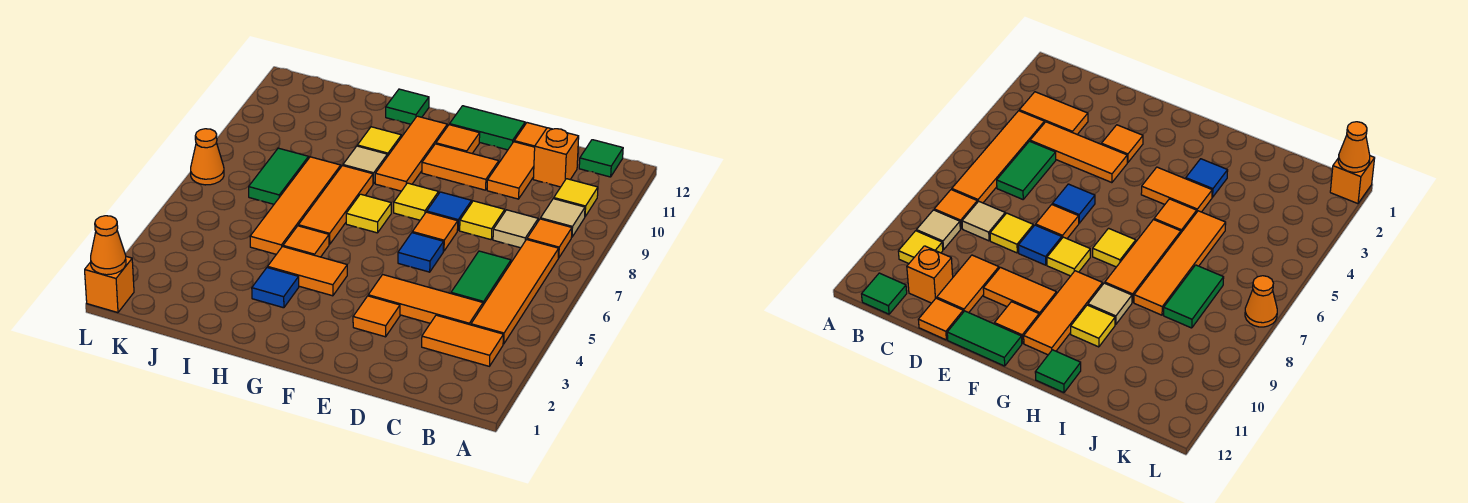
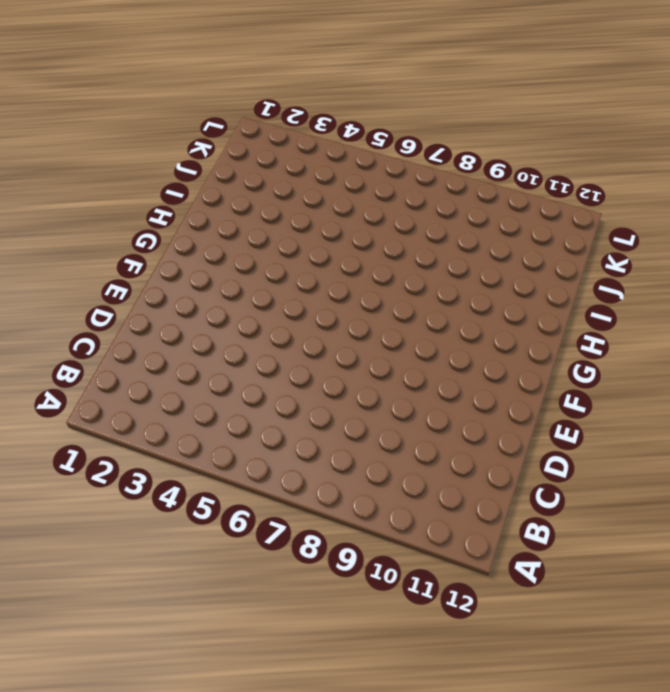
none -> orange tile B3:C3 level 1
none -> orange tile B4:B7 level 1
none -> orange tile B8 level 1
none -> tan tile B9 level 1

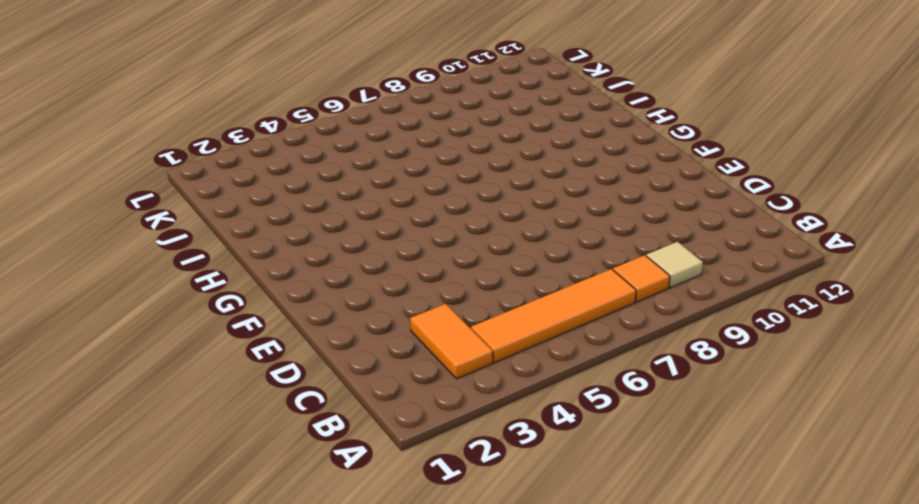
none -> yellow tile B10 level 1
none -> green tile B12 level 1
none -> orange tile C4:E4 level 1
none -> green tile C5:C6 level 1

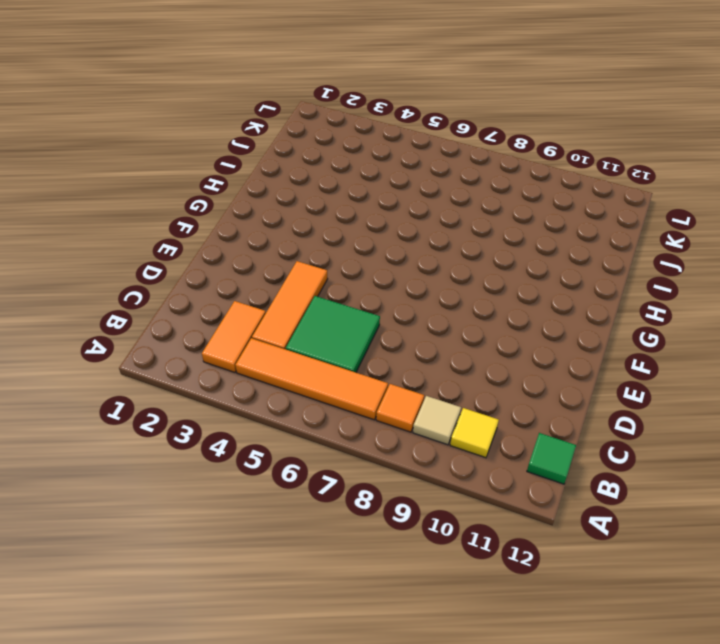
green tile C5:D6 level 1 -> green tile C5:C6 level 1
none -> tan tile C8 level 1
none -> orange brick C11 level 1
none -> yellow tile D8 level 1
none -> orange tile D10:D11 level 1

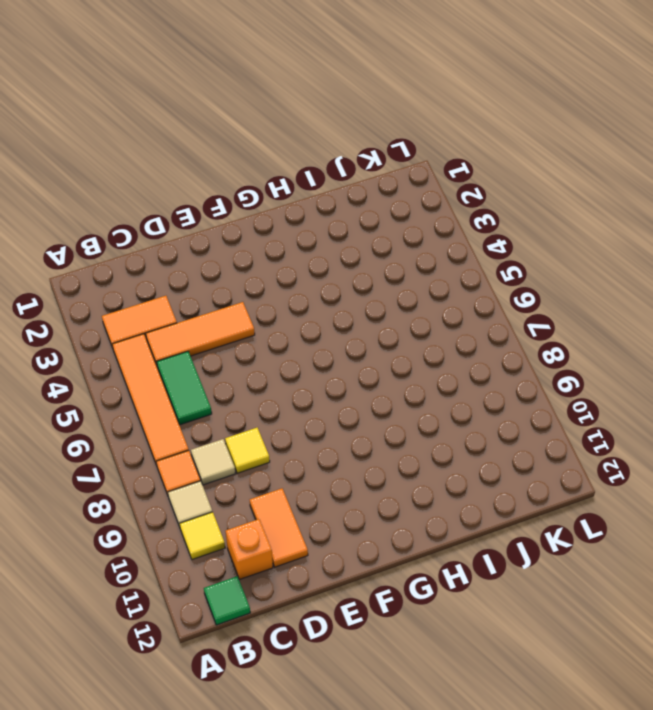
none -> orange tile D12 level 1
none -> orange tile E3 level 1
none -> blue tile E6 level 1
none -> orange tile E7 level 1

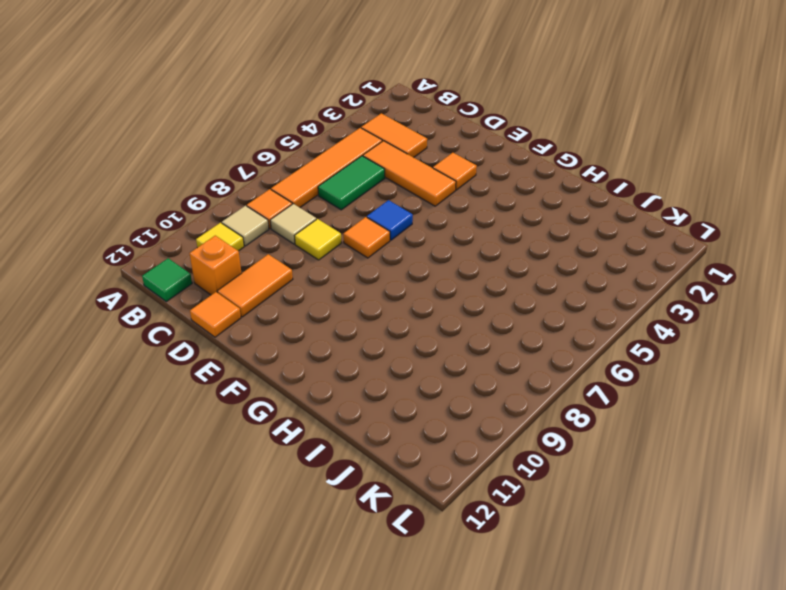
none -> blue tile E8 level 1
none -> orange tile E10:F10 level 1
none -> green tile E12:F12 level 1
none -> yellow tile F8 level 1

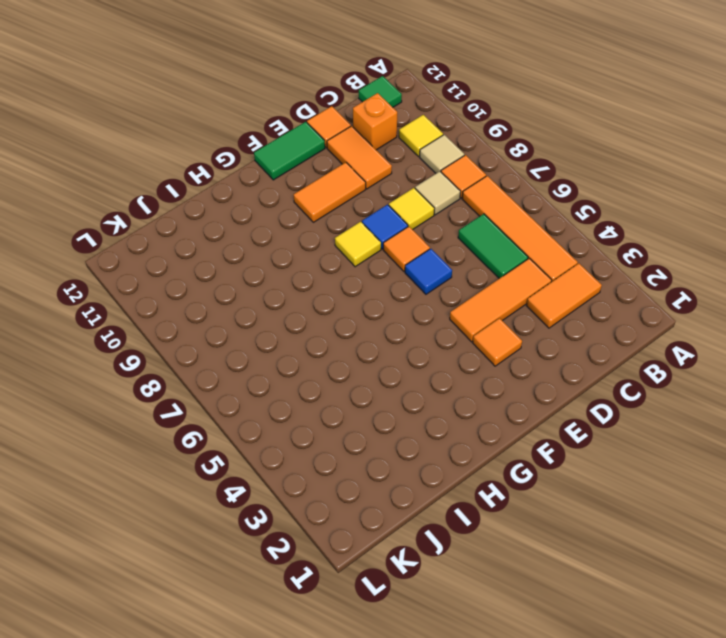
none -> orange tile F11 level 1
none -> orange tile G4:H4 level 1
none -> yellow tile G7 level 1
none -> orange tile G9:G11 level 1

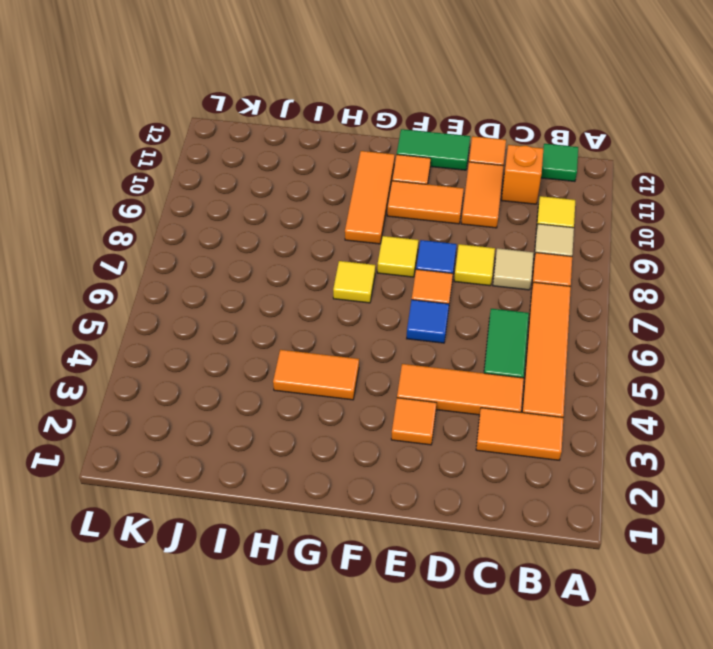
none -> blue tile H3 level 1
none -> orange tile H5 level 1
none -> orange tile H6:H8 level 1
none -> tan tile H9 level 1

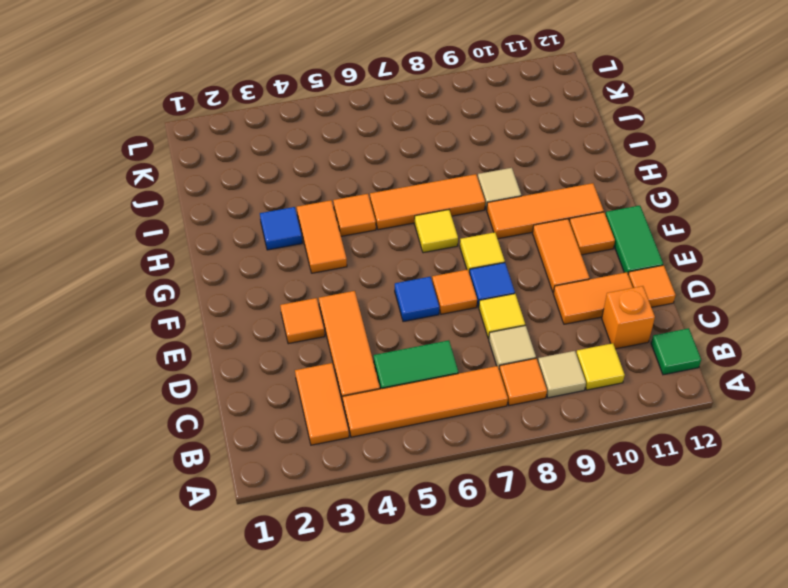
none -> yellow tile H10 level 1
none -> green tile H12 level 1
none -> orange tile I5:I8 level 1
none -> green tile J7:J8 level 1

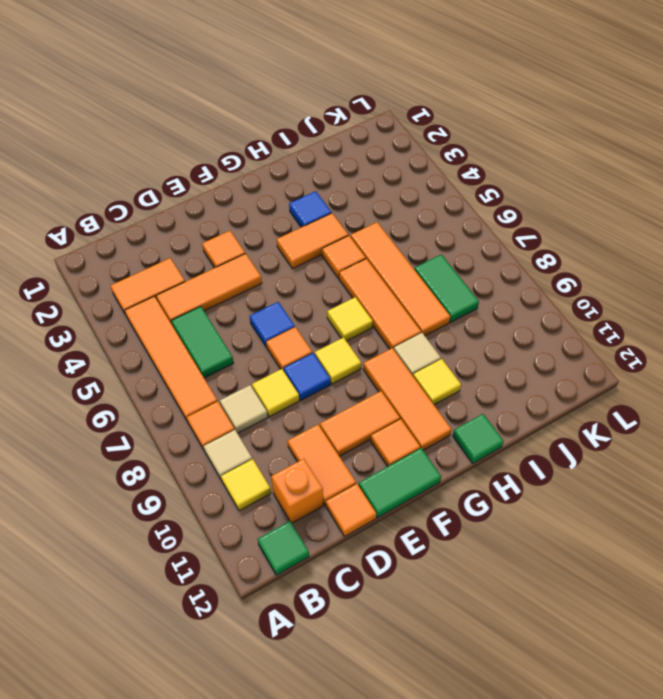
none -> orange brick L1 level 1
none -> orange cone L7 level 1
none -> orange cone L1 level 2

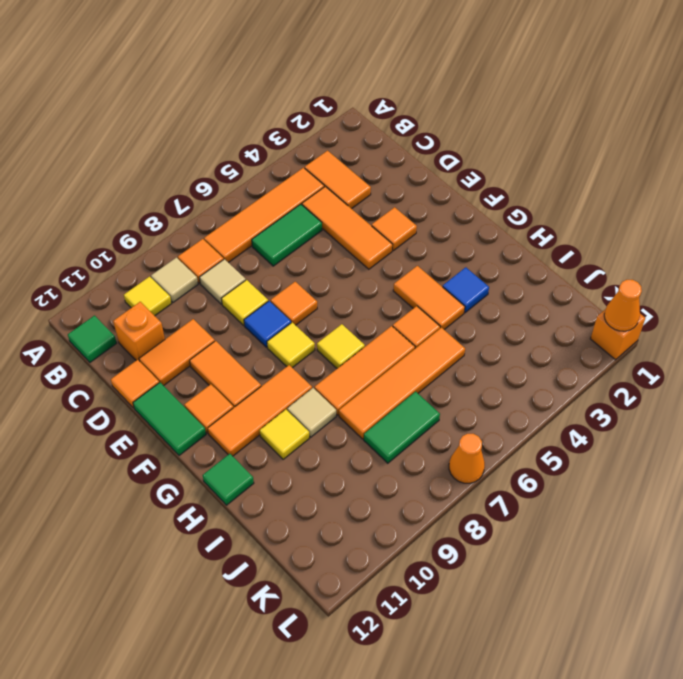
none -> blue tile E6 level 1

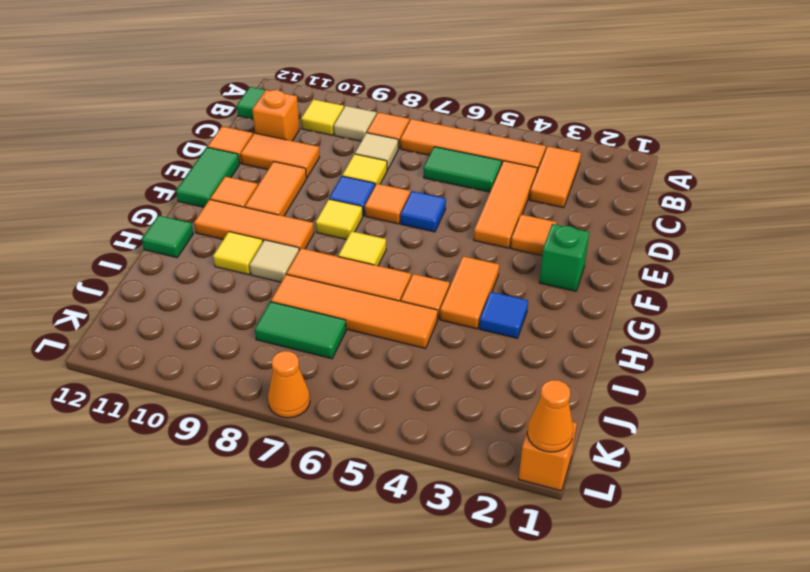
green brick F2 level 1 -> none

